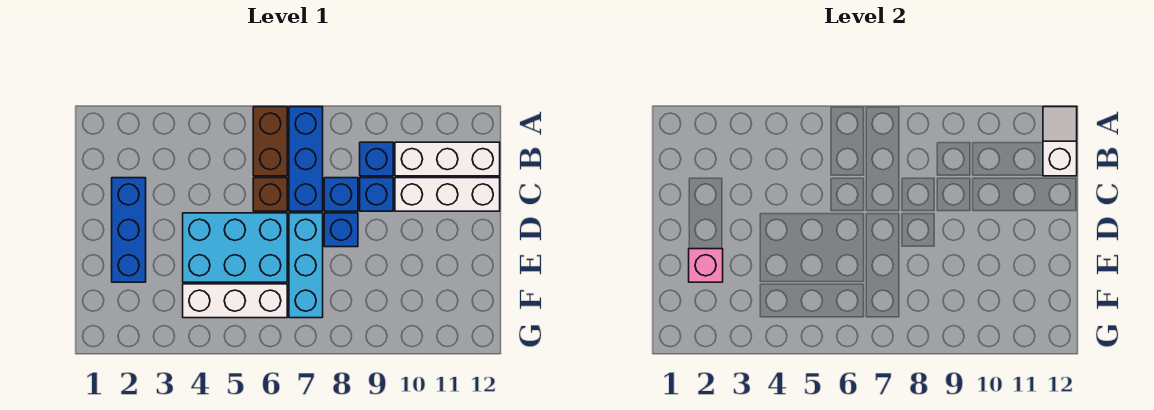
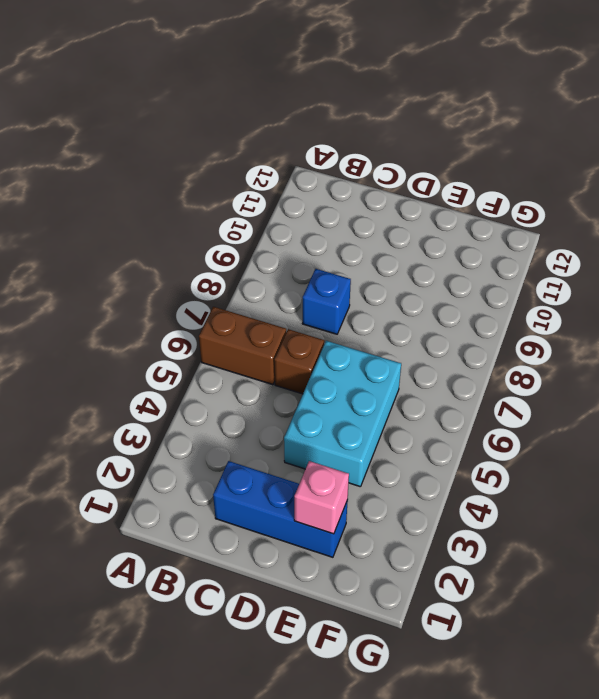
none -> blue brick A7:C7 level 1
none -> blue brick B9 level 1
none -> white brick B10:B12 level 1

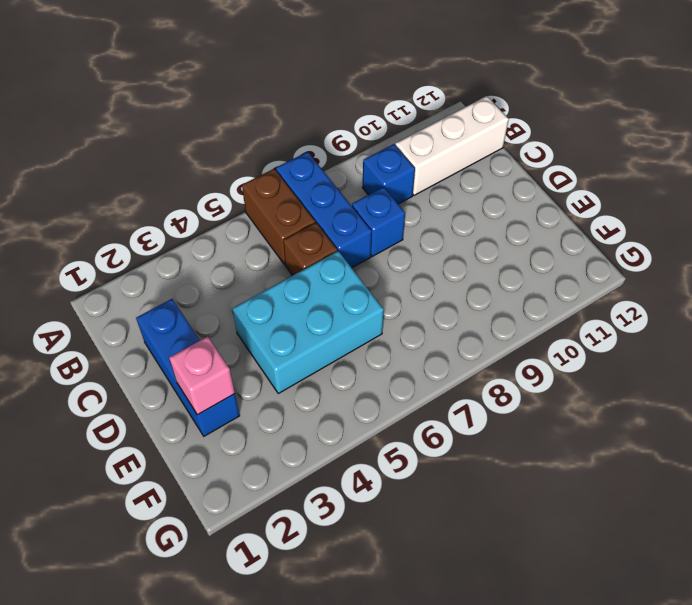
none -> blue brick C9 level 1
none -> white brick C10:C12 level 1
none -> cyan brick D7:F7 level 1

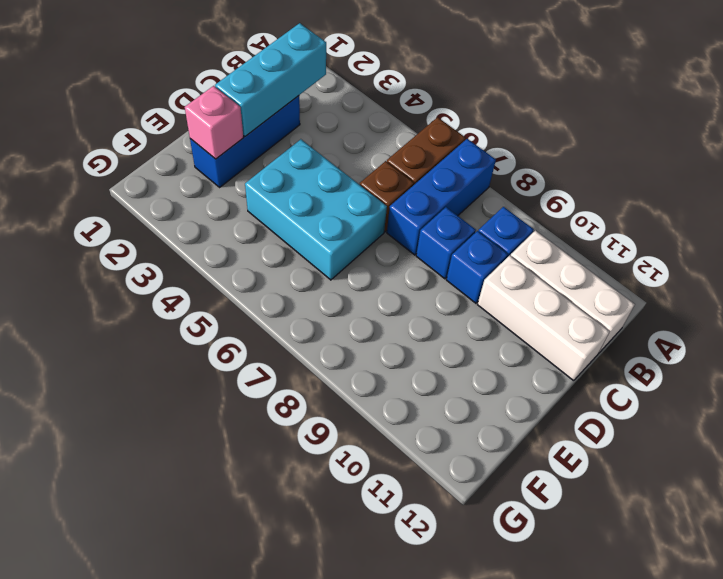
cyan brick B2:D2 level 2 -> cyan brick D7:F7 level 1
none -> blue brick D8 level 1
none -> white brick F4:F6 level 1
none -> white slope A12:B12 level 2 top B

